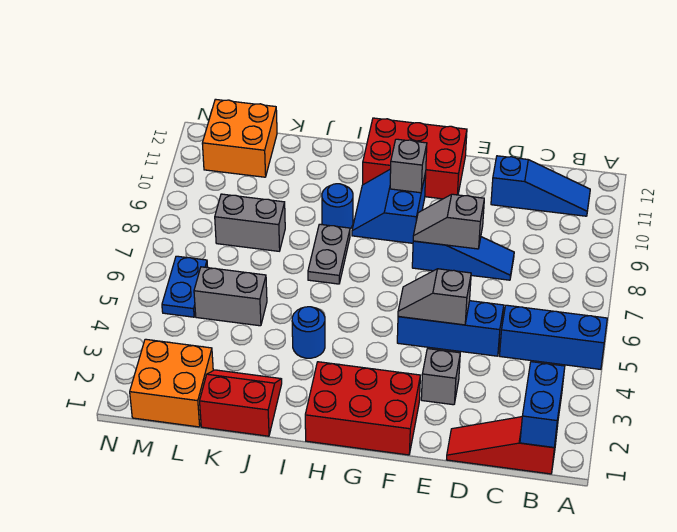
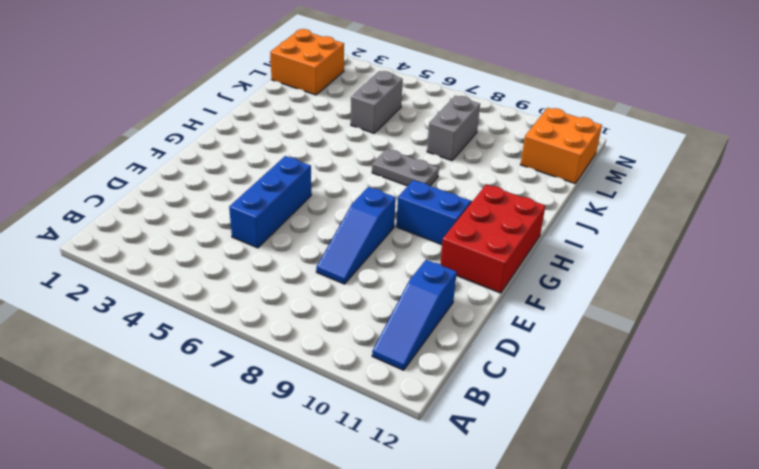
none -> blue brick A5:C5 level 1
none -> red slope B1:D1 level 1 top B
none -> grey brick E3 level 1

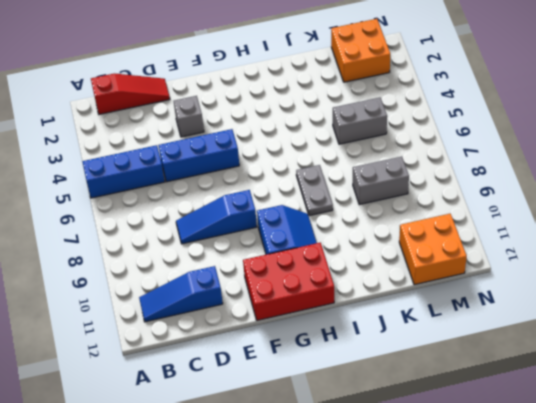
none -> red brick F1:H2 level 1
none -> blue round brick I4 level 1
none -> blue round brick I9 level 1

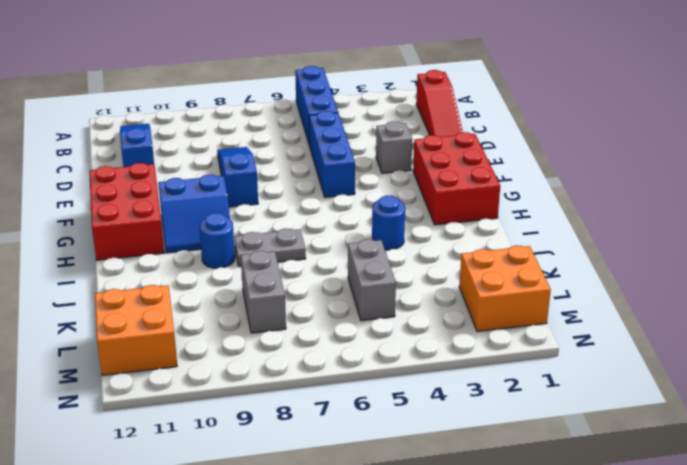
none -> red slope J1:K2 level 1 top 1
none -> blue plate M5:M6 level 1
none -> blue brick B1:B2 level 2

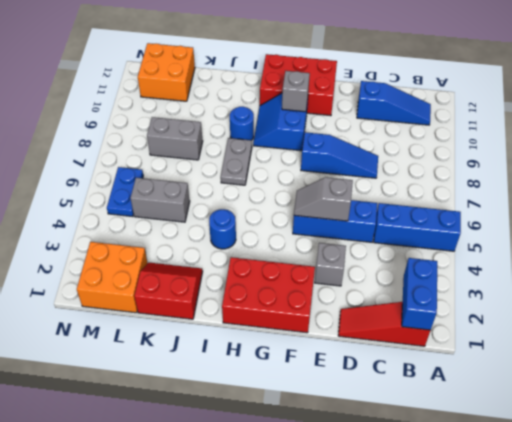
none -> grey slope E8:F8 level 2 top E

